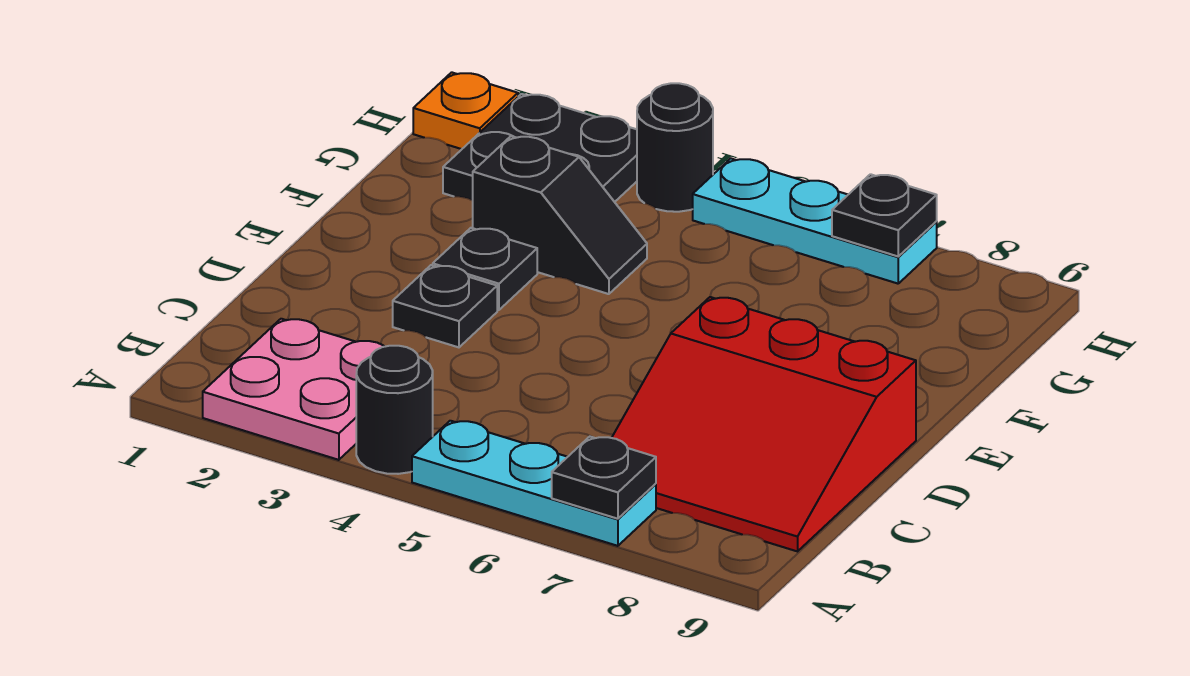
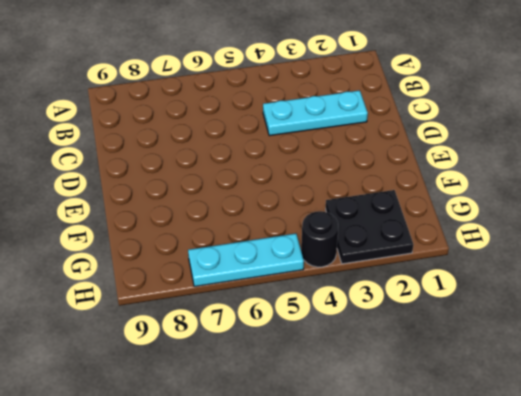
cyan plate C2:C4 level 1 -> cyan plate A5:A7 level 1
none -> pink plate A2:B3 level 1
none -> black round brick A4 level 1
none -> red slope B7:D9 level 1 top D

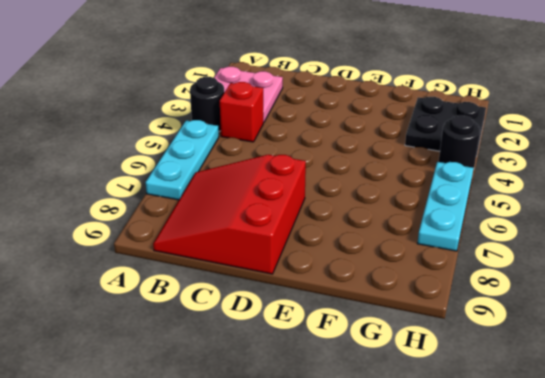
red brick B4 level 1 -> none
none -> black plate D3 level 1
none -> black plate E3 level 1
none -> black slope F3:F4 level 1 top 3

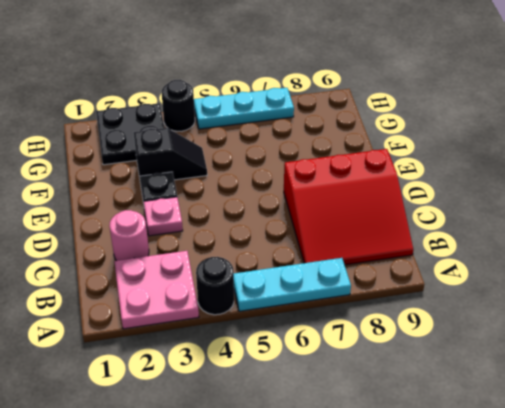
pink round brick C2 level 1 -> none
pink plate D3 level 1 -> black plate D3 level 1
none -> orange plate H1 level 1
none -> black plate A7 level 2
none -> black plate H7 level 2

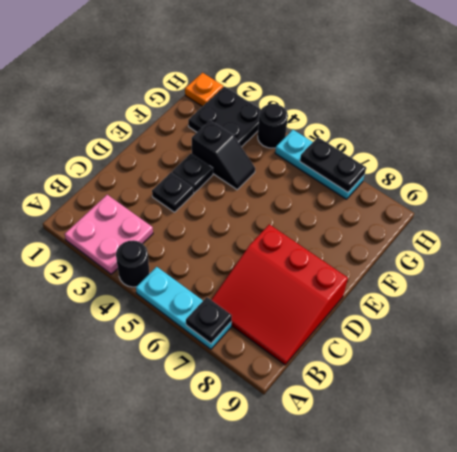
black plate H6:H7 level 2 -> black plate H7 level 2

